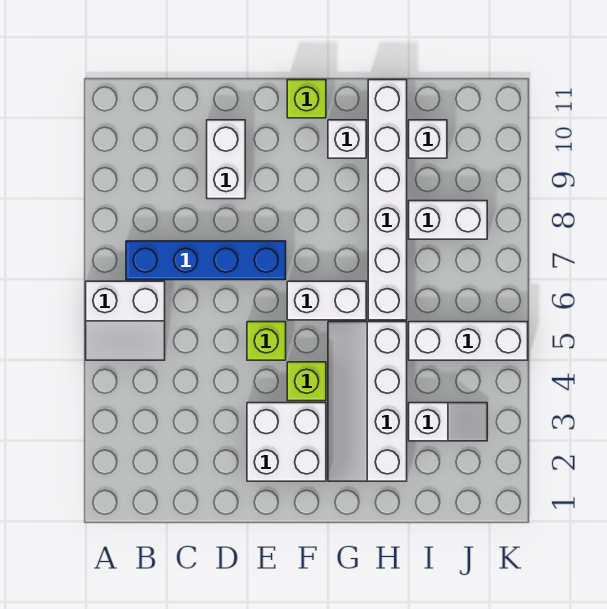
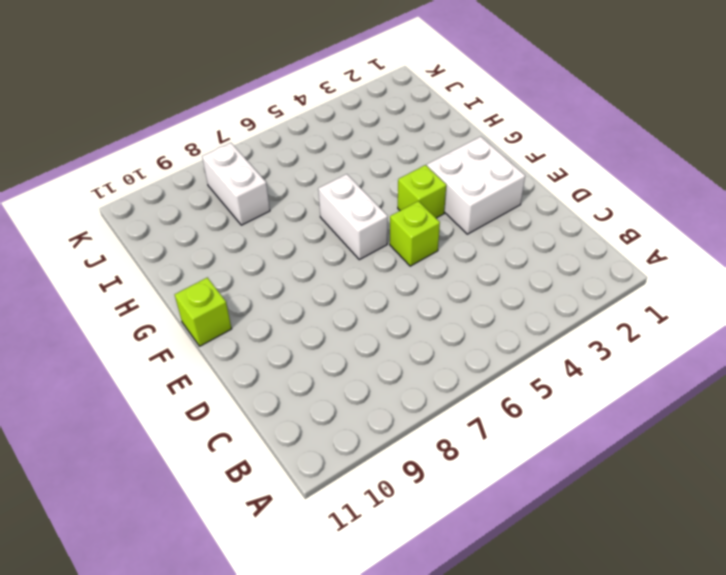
none -> white slope A5:B6 level 1 top 6
none -> blue brick B7:E7 level 1
none -> white brick D9:D10 level 1

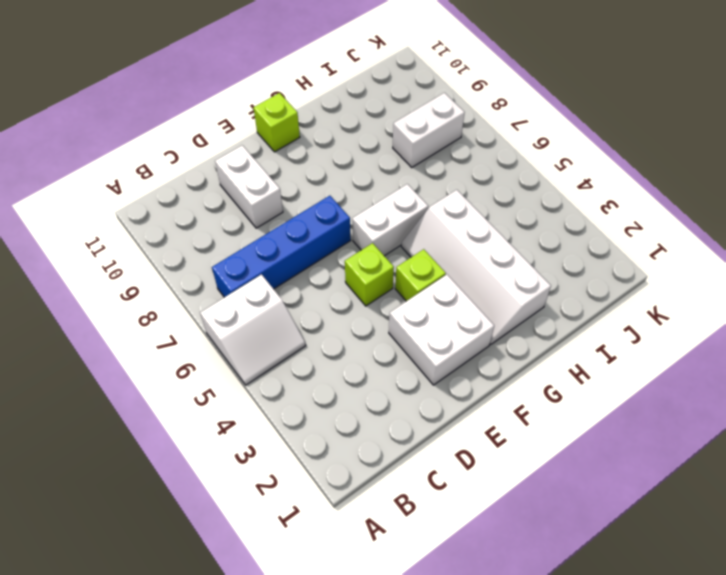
none -> white brick G10 level 1
none -> white brick H6:H11 level 1
none -> white slope I3:J3 level 1 top I

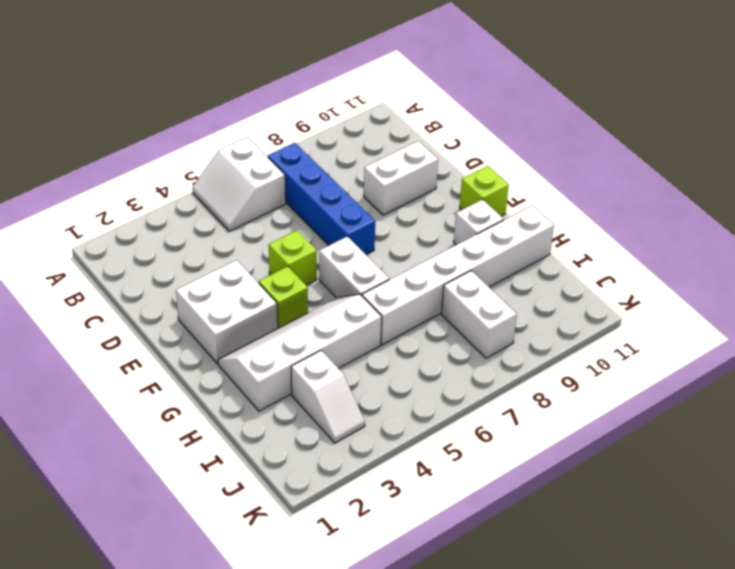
none -> white brick I5:K5 level 1
none -> white brick I10 level 1

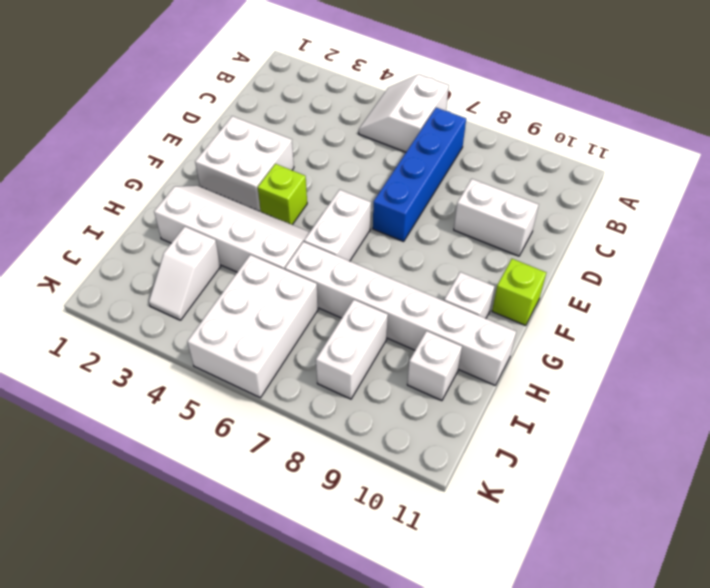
white brick I5:K6 level 1 -> white brick I5:K5 level 1
none -> lime brick E5 level 1

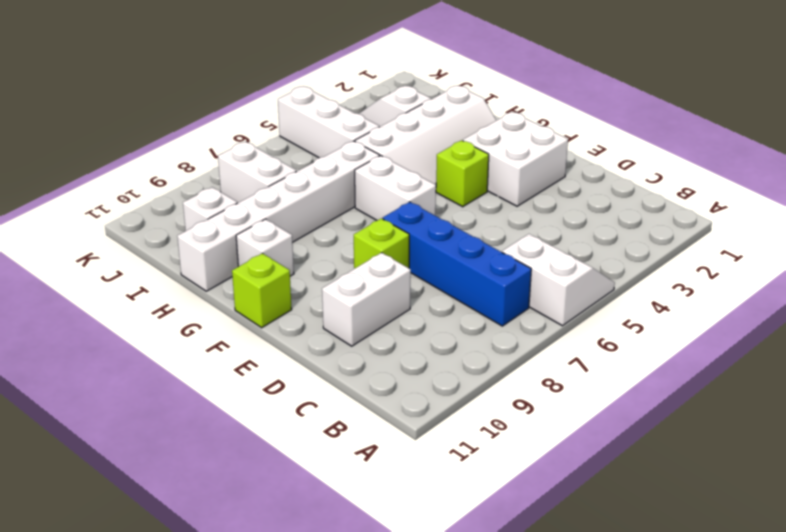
lime brick E8 level 1 -> lime brick E5 level 1

